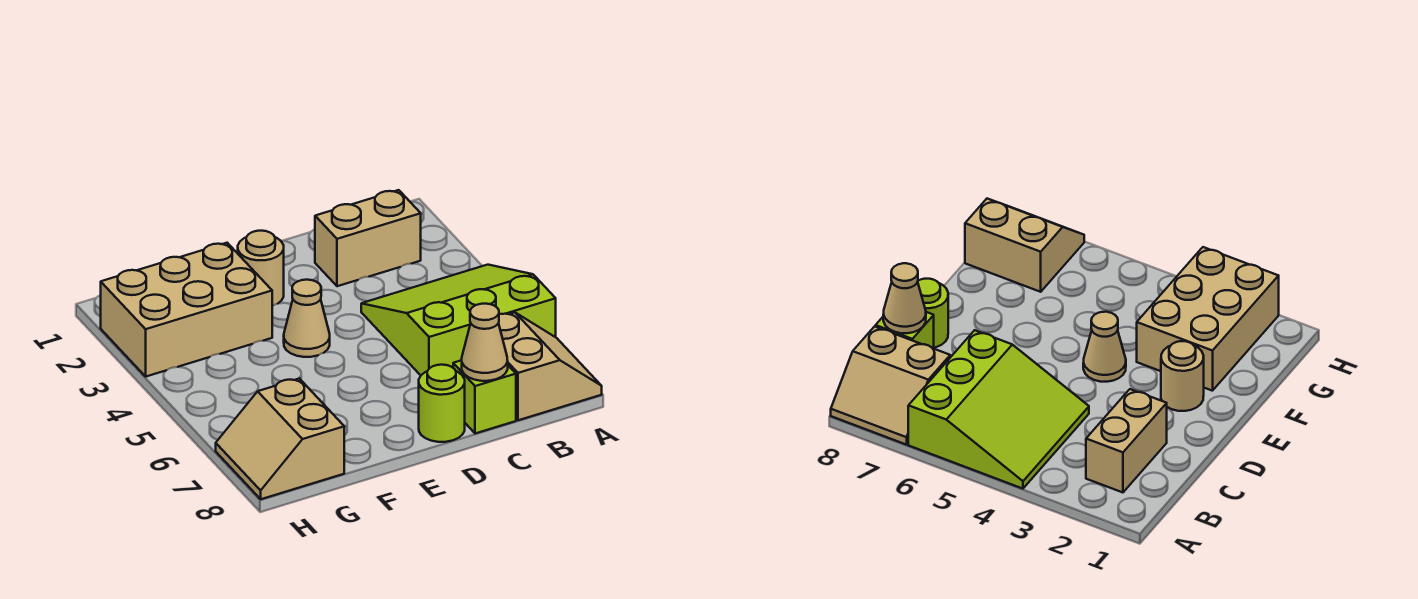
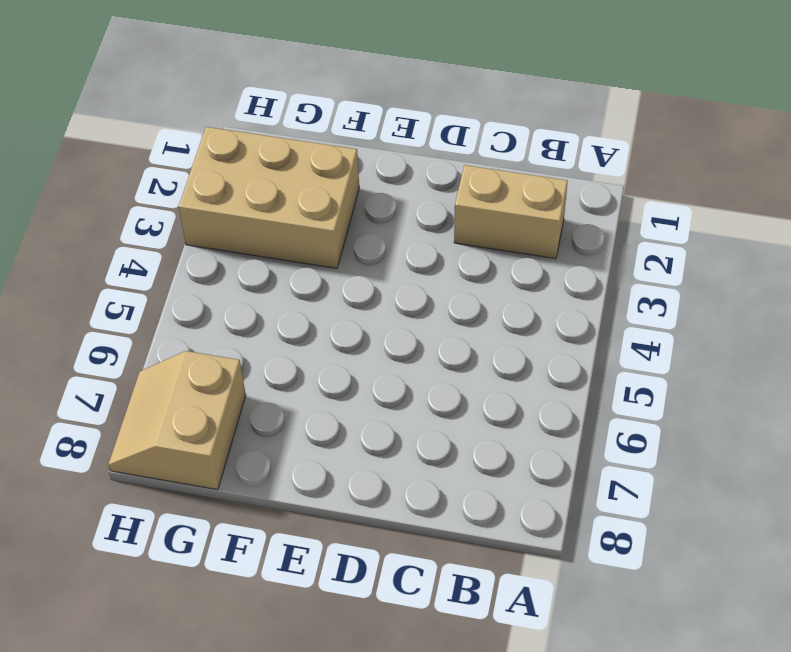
none -> lime slope A4:C6 level 1 top 6
none -> tan slope A7:B8 level 1 top B

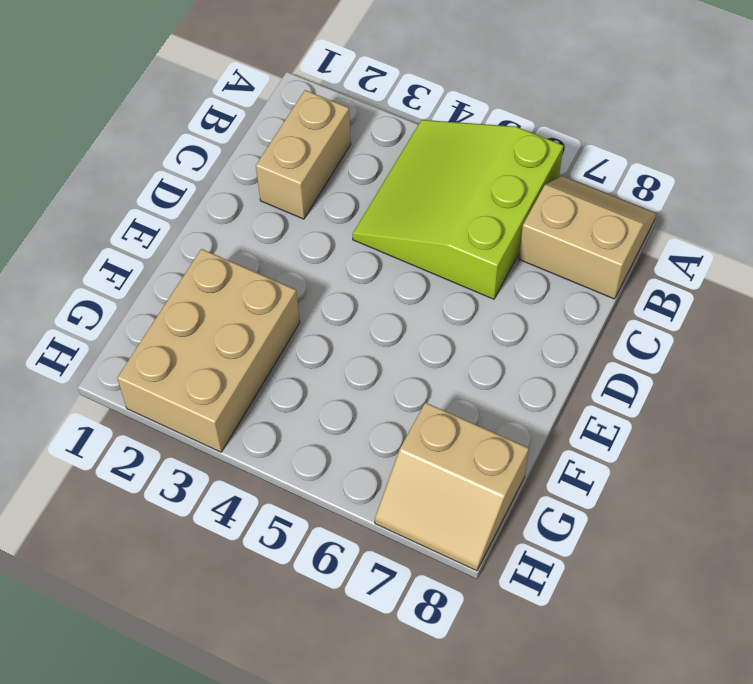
none -> lime brick C8 level 1
none -> lime round brick D8 level 1

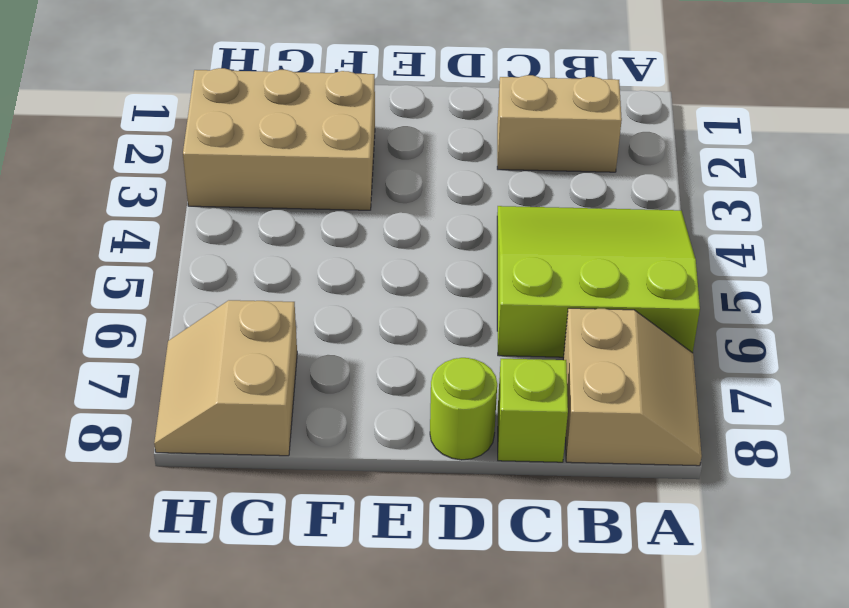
none -> tan round brick E2 level 1
none -> tan cone E4 level 1

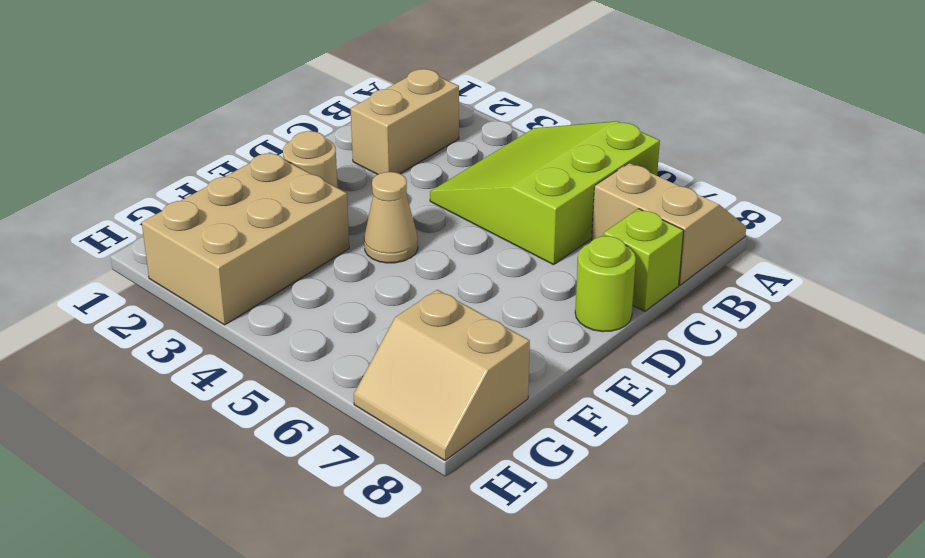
none -> tan cone C8 level 2

